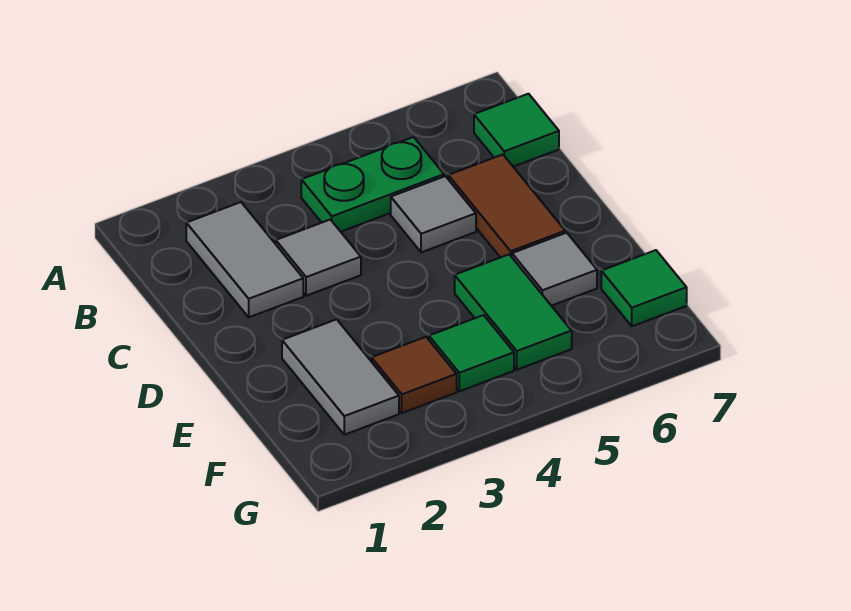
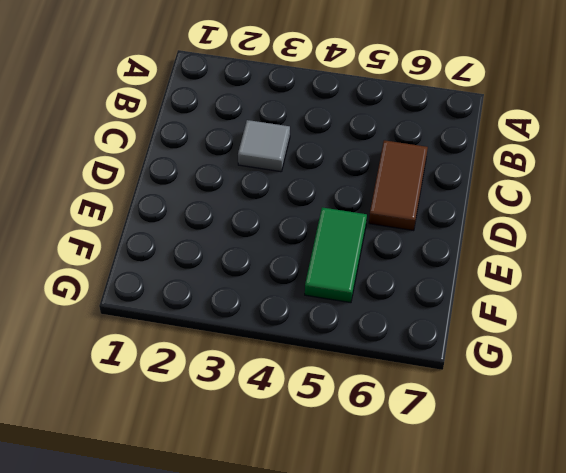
none -> grey tile B2:C2 level 1
none -> green plate B4:B5 level 1
none -> green tile B7 level 1

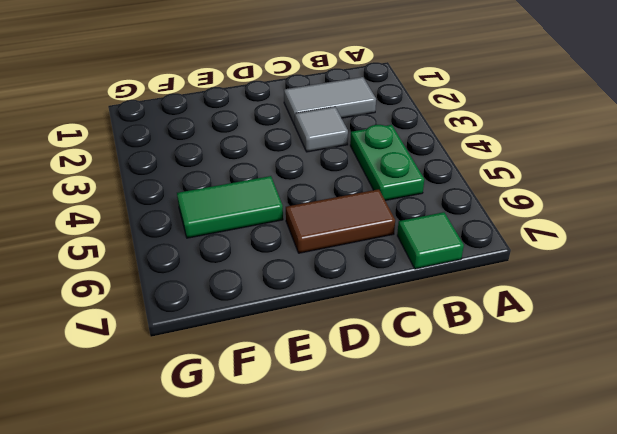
none -> grey tile C5 level 1
none -> grey tile E2:F2 level 1
none -> grey tile E6 level 1

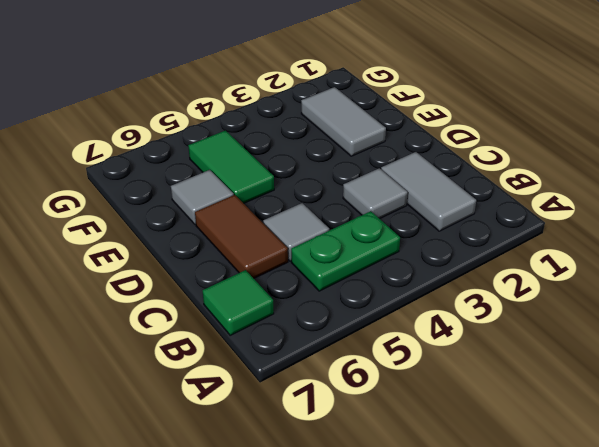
none -> brown tile F3 level 1
none -> green tile F4 level 1
none -> green tile F7 level 1

